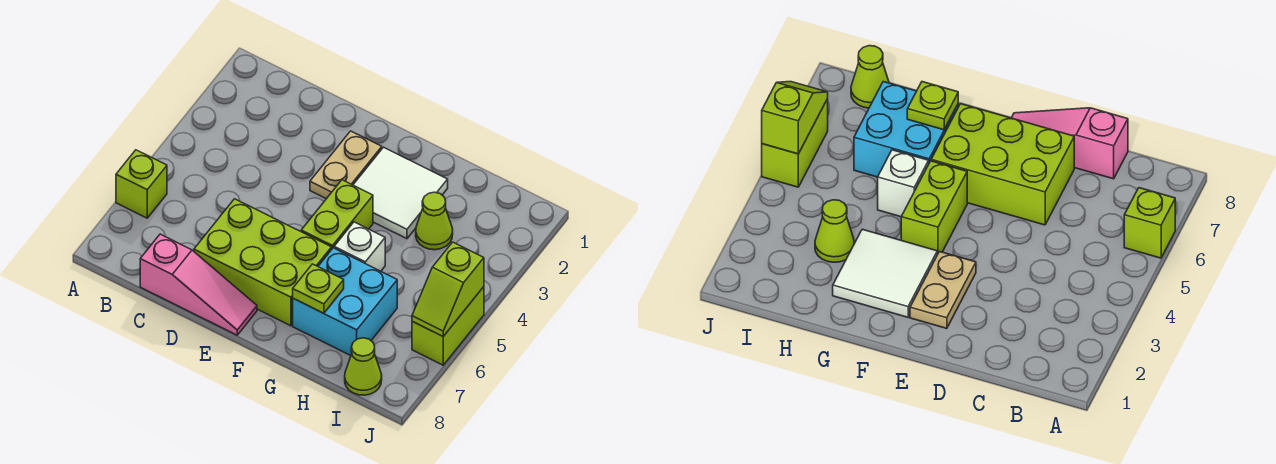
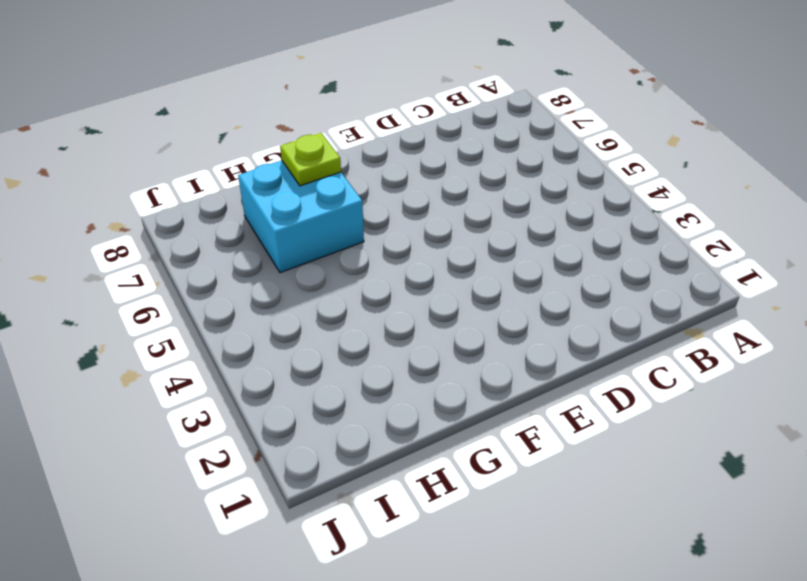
none -> lime brick A6 level 1
none -> pink slope C8:E8 level 1 top C
none -> lime brick D6:F7 level 1

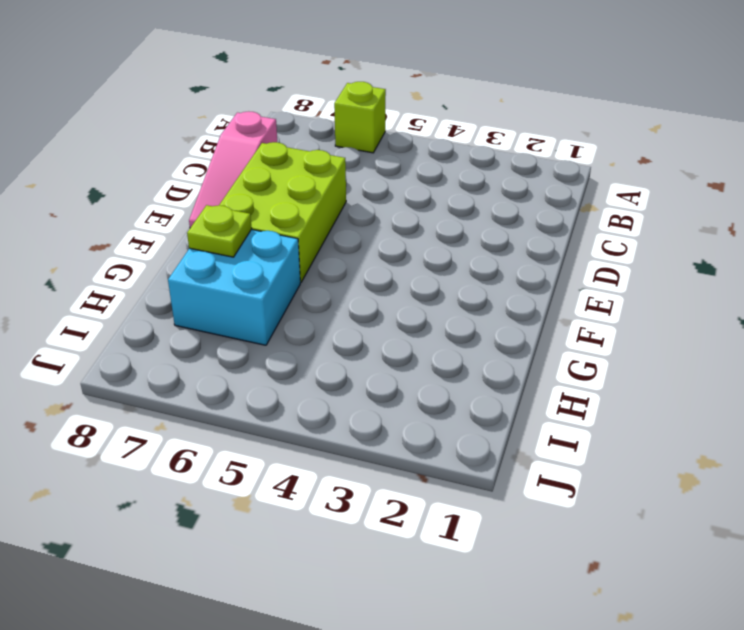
none -> tan plate E2:E3 level 1
none -> white tile F2:G3 level 1
none -> lime brick F4:F5 level 1

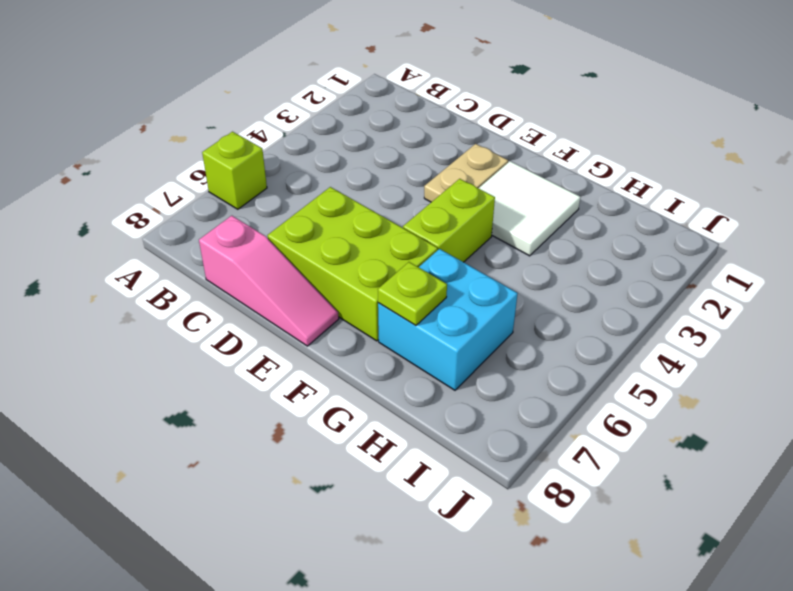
none -> white brick G5 level 1
none -> lime cone H3 level 1
none -> lime cone I8 level 1

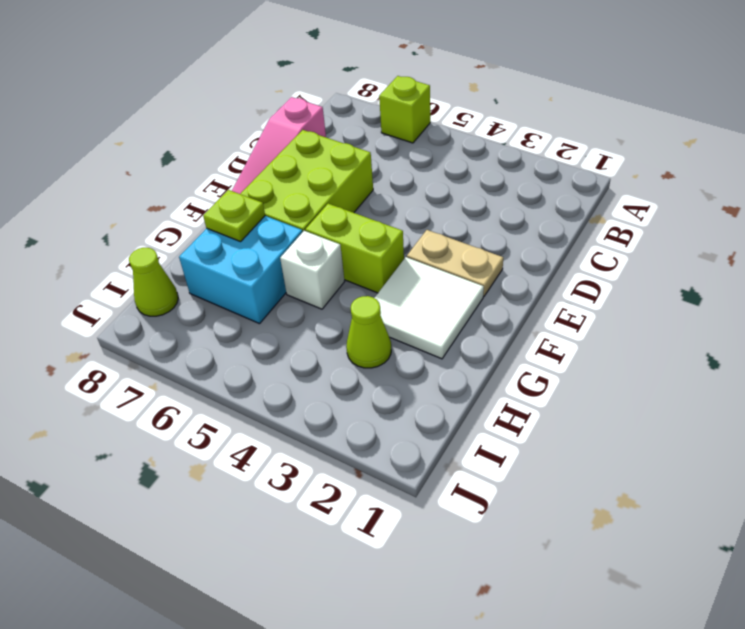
none -> lime brick J5:J6 level 1
none -> lime slope J5:J6 level 2 top 5

